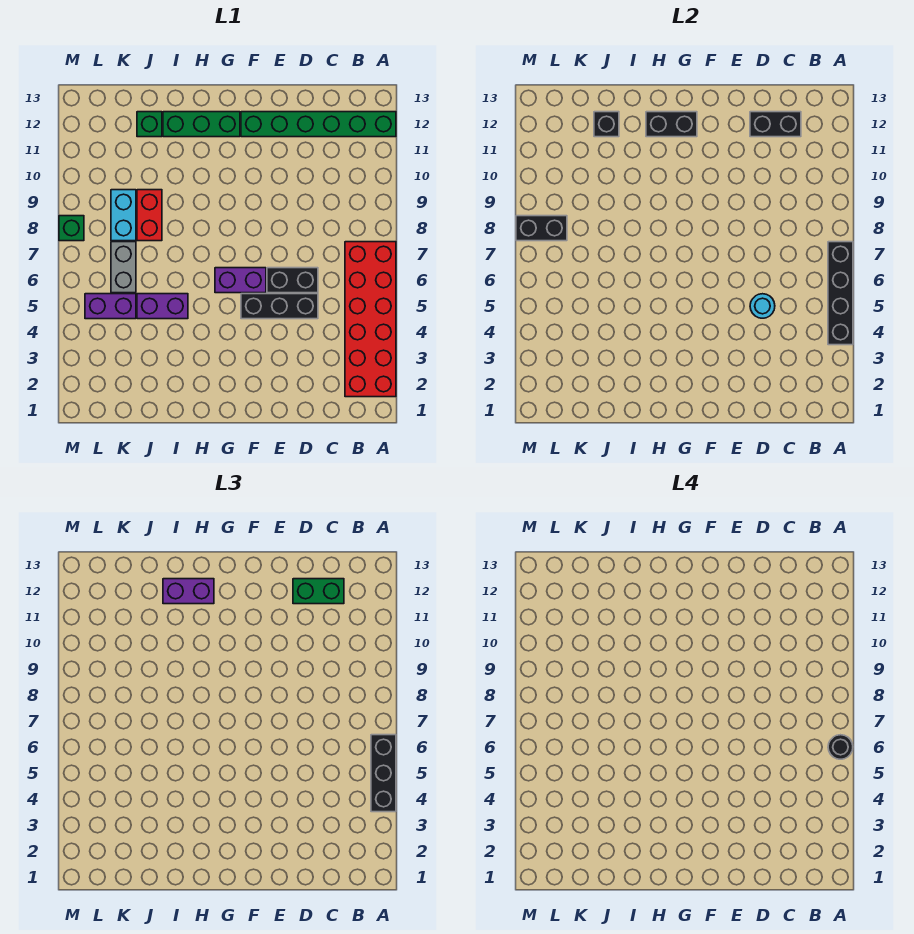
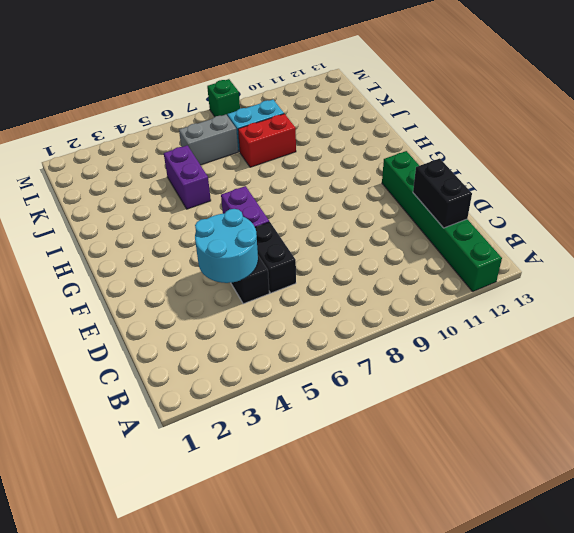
cyan round brick D4:E5 level 2 -> cyan round brick D5 level 2
none -> red brick A2:B7 level 1
none -> green brick G12:I12 level 1
none -> green brick J12 level 1

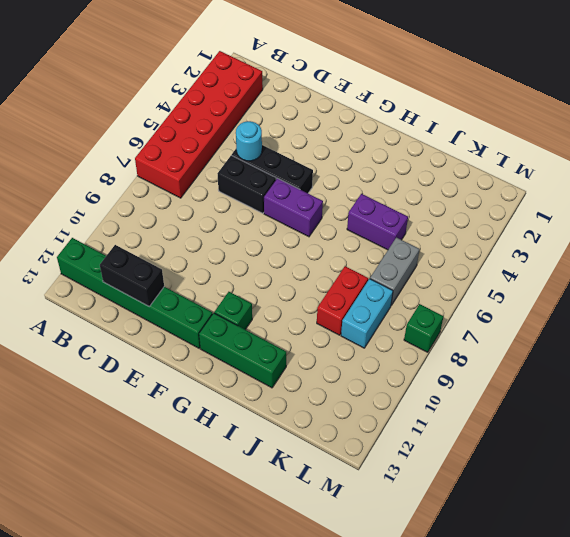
green brick G11 level 1 -> green brick J12 level 1
none -> purple brick K5:L5 level 1
none -> black brick A4:A7 level 2
none -> black brick G12:H12 level 2

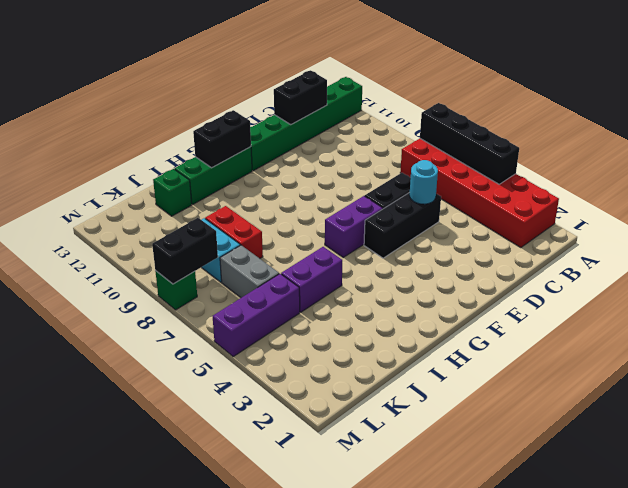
purple brick K5:M5 level 1 -> purple brick K5:L5 level 1
none -> black brick J12 level 2
none -> black brick A4:A6 level 3
none -> green brick C12:D12 level 3

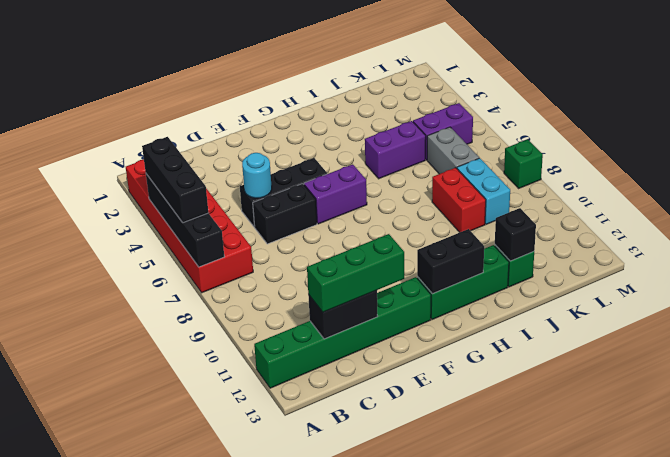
green brick C12:E12 level 3 -> green brick C12:D12 level 3
none -> black brick L8:M8 level 2
none -> purple brick H12:I12 level 3
none -> black round brick A6 level 4

